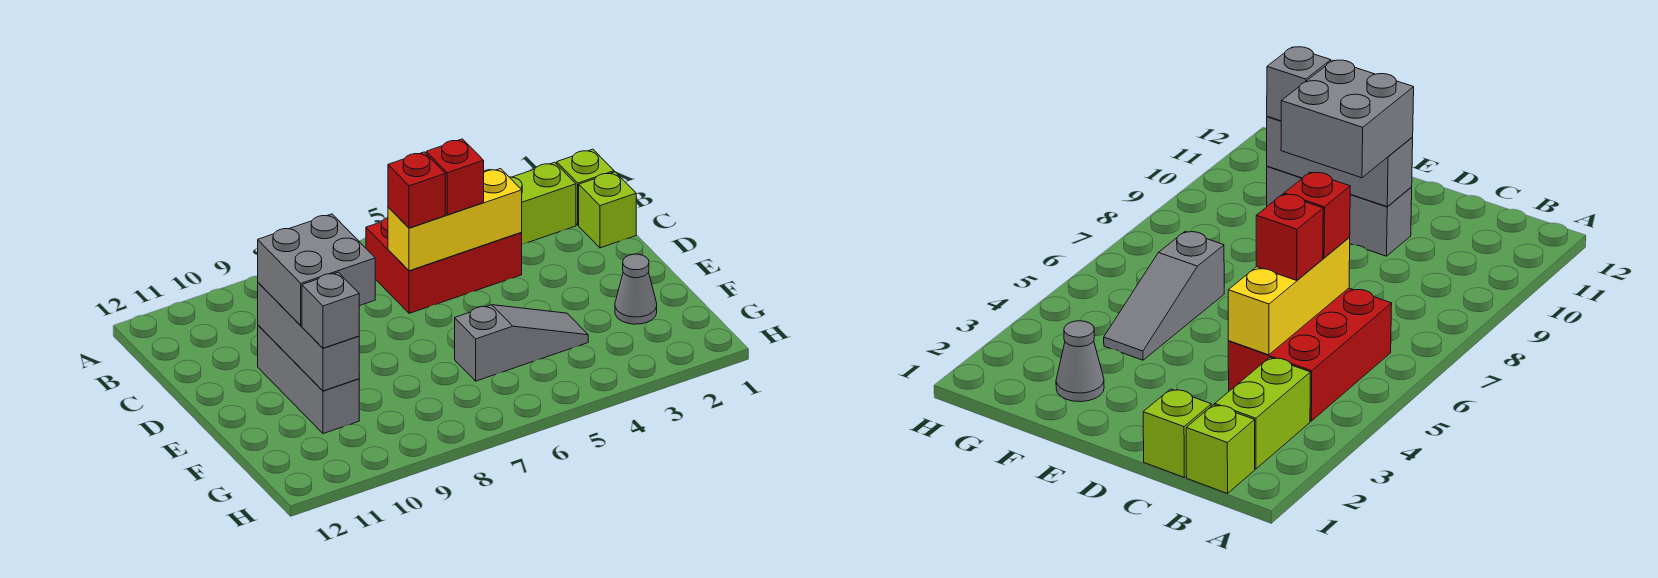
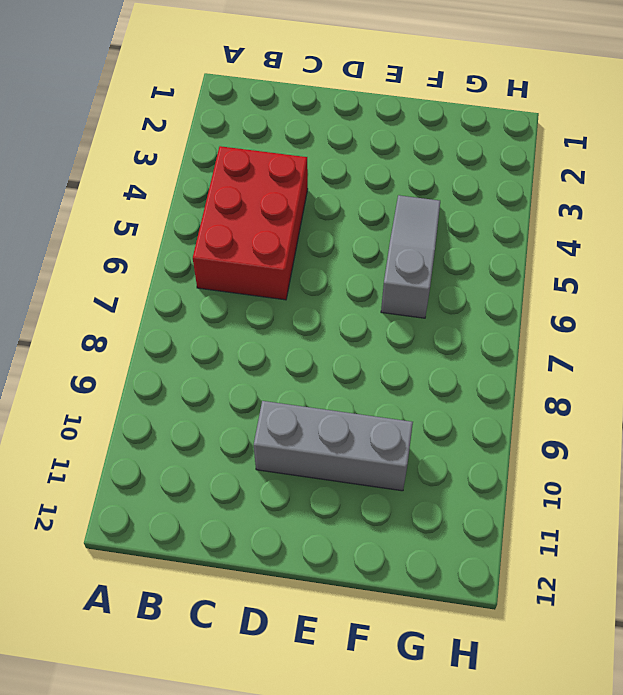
none -> lime brick B1 level 1
none -> lime brick B2:B3 level 1
none -> lime brick C1 level 1

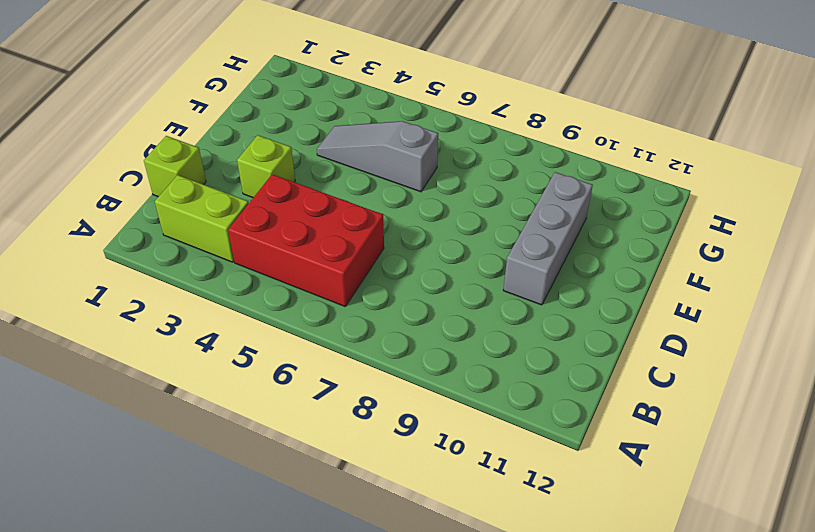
lime brick D3 level 1 -> lime brick B1 level 1
none -> grey cone F2 level 1
none -> yellow brick C4:C6 level 2
none -> grey brick D10:F10 level 2

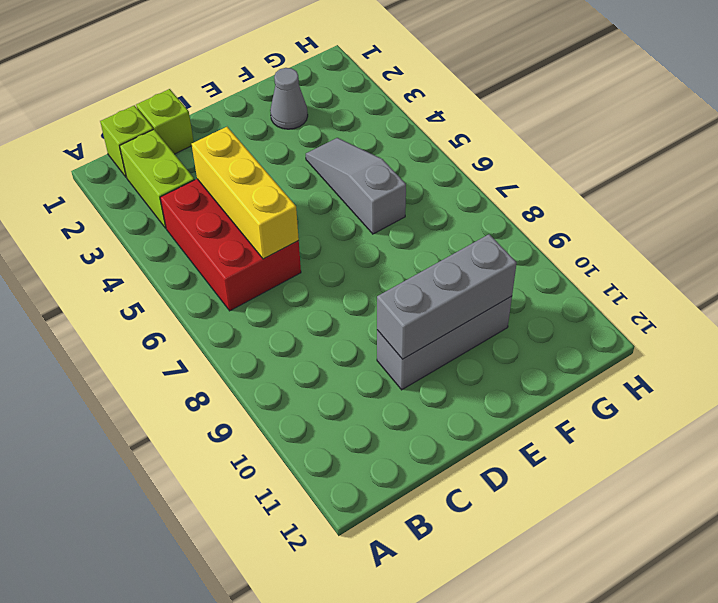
none -> red brick C5 level 3
none -> red brick C6 level 3
none -> grey brick D9:E10 level 3

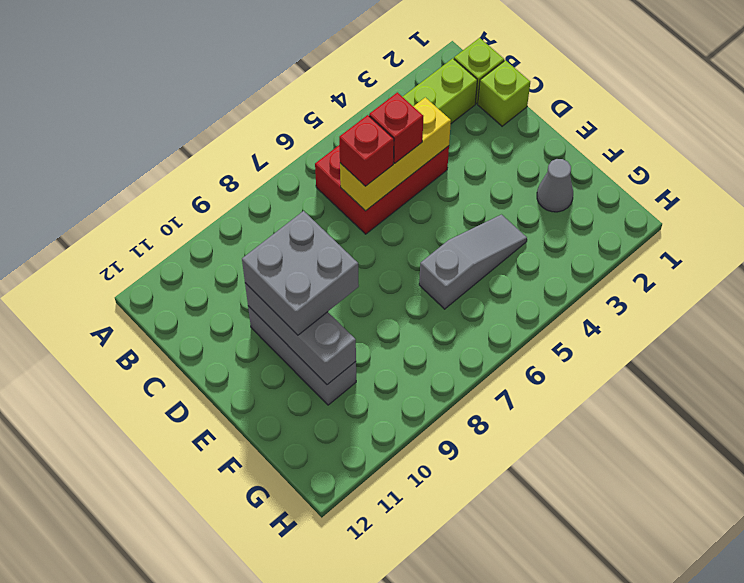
none -> grey brick F10 level 3

